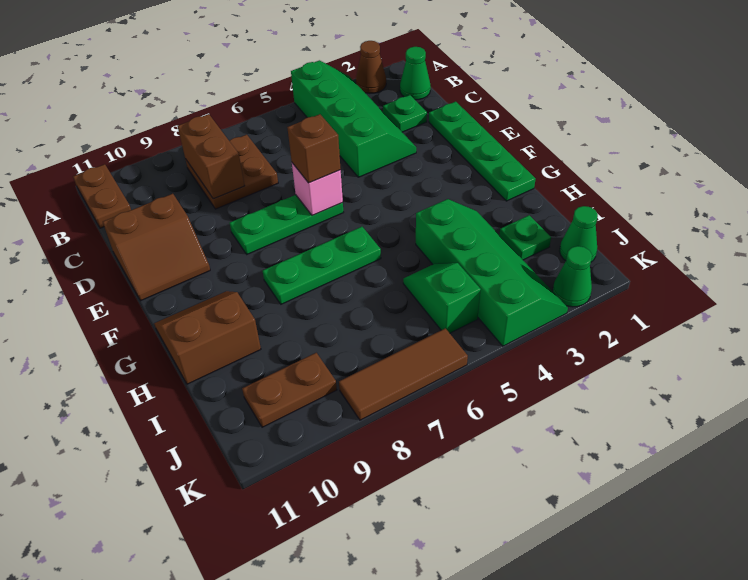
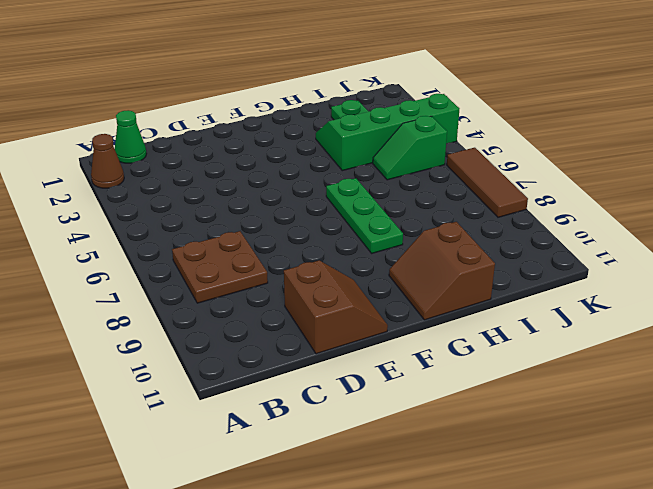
none -> green slope A3:D4 level 1 top 4
none -> brown plate A11:B11 level 1
none -> green plate C2 level 1

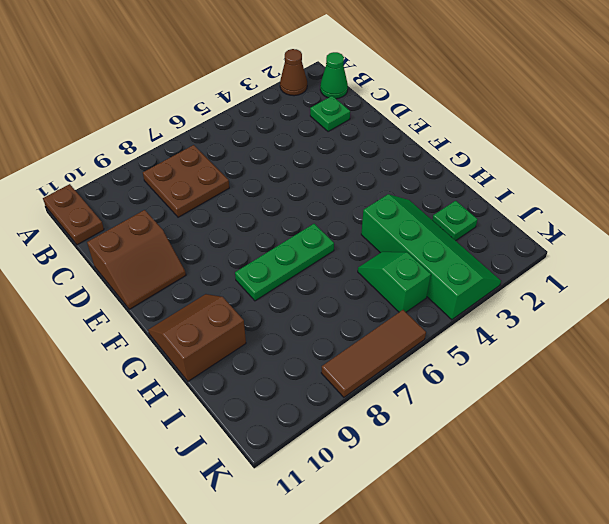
none -> green slope A3:D4 level 1 top 4
none -> green plate D1:G1 level 1
none -> green plate E6:E8 level 1

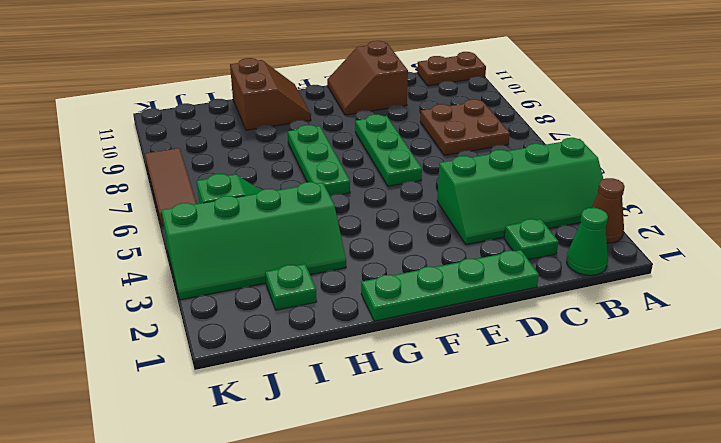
none -> green cone J1 level 1
none -> brown plate J9:J10 level 1
none -> green cone K2 level 1

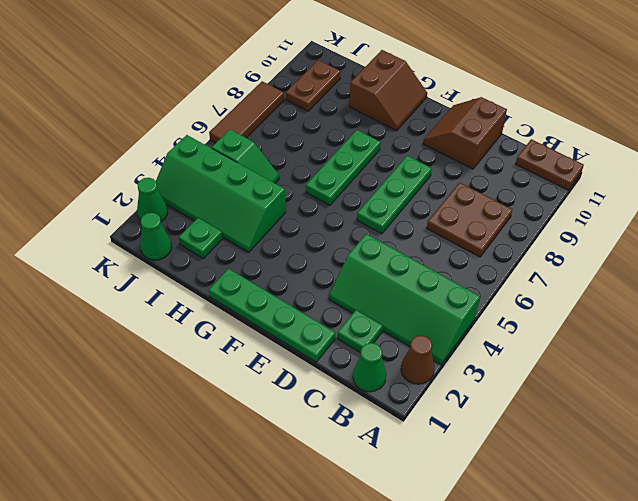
none -> brown brick B8:C8 level 2
none -> pink brick E6 level 2
none -> brown brick E6 level 3

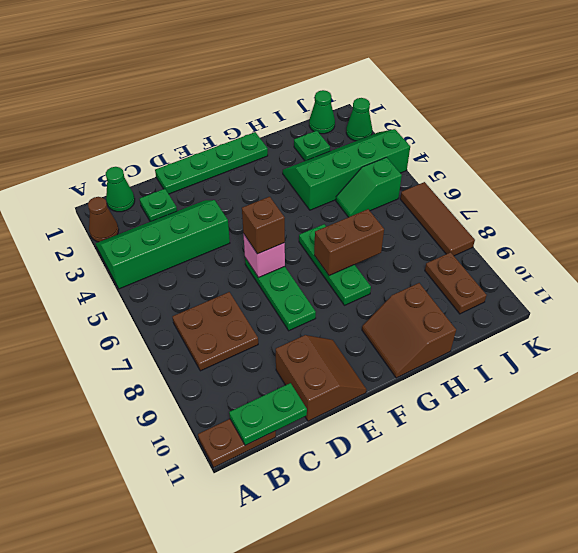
green plate B11:C11 level 2 -> none
brown brick G7:H7 level 2 -> brown brick B8:C8 level 2

